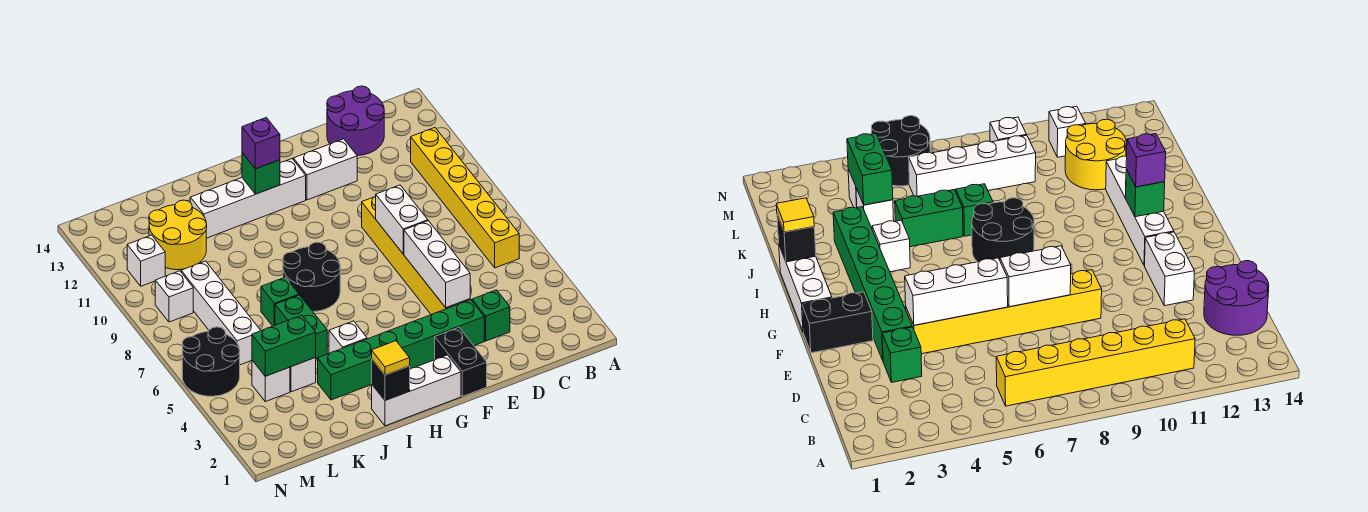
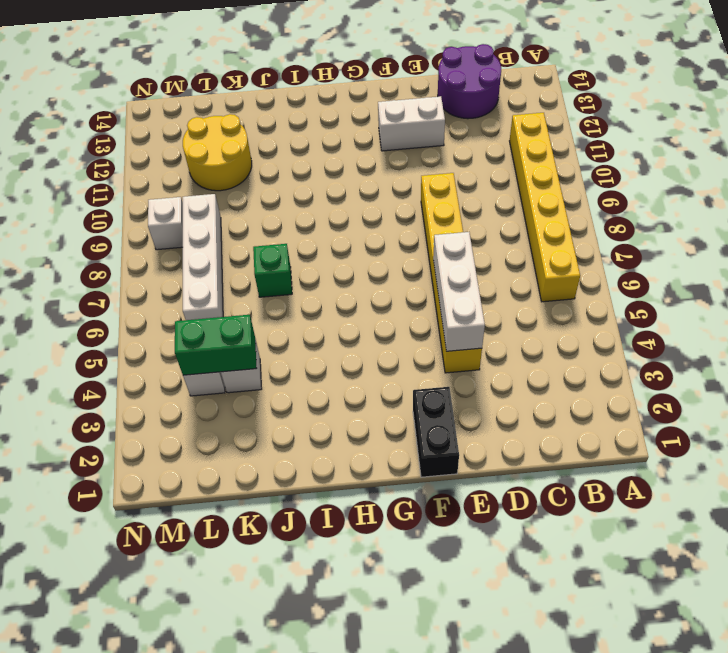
none -> green brick D3 level 1
none -> green brick E3:J3 level 1
none -> white brick G1:I1 level 1

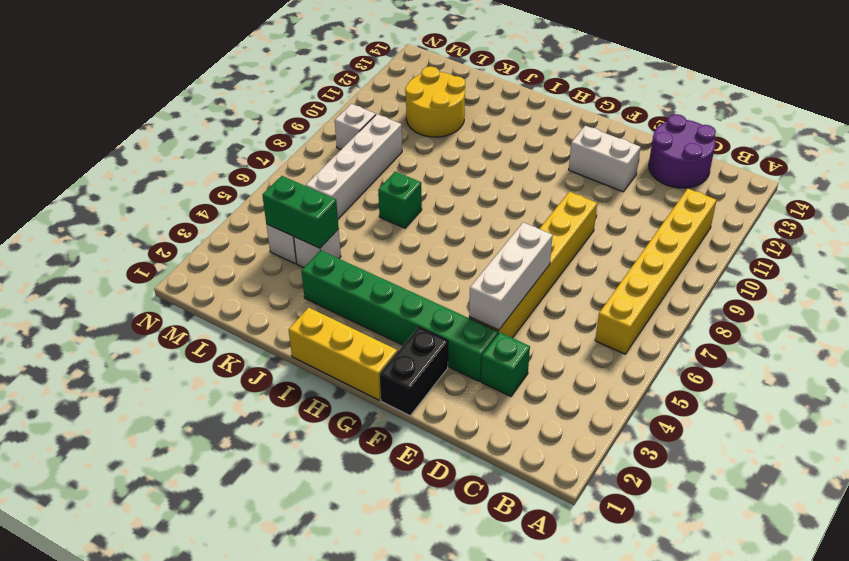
yellow brick G1:I1 level 1 -> white brick G1:I1 level 1
none -> white brick G12:J12 level 1
none -> black round brick H7:I8 level 1
none -> white brick I4 level 1

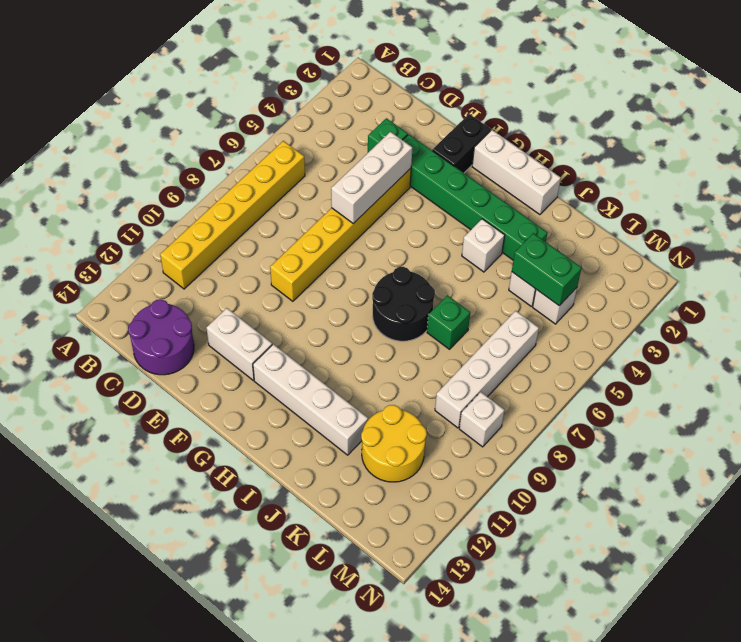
none -> green brick J5:J6 level 1
none -> black round brick M5:N6 level 1
none -> white brick M11 level 1

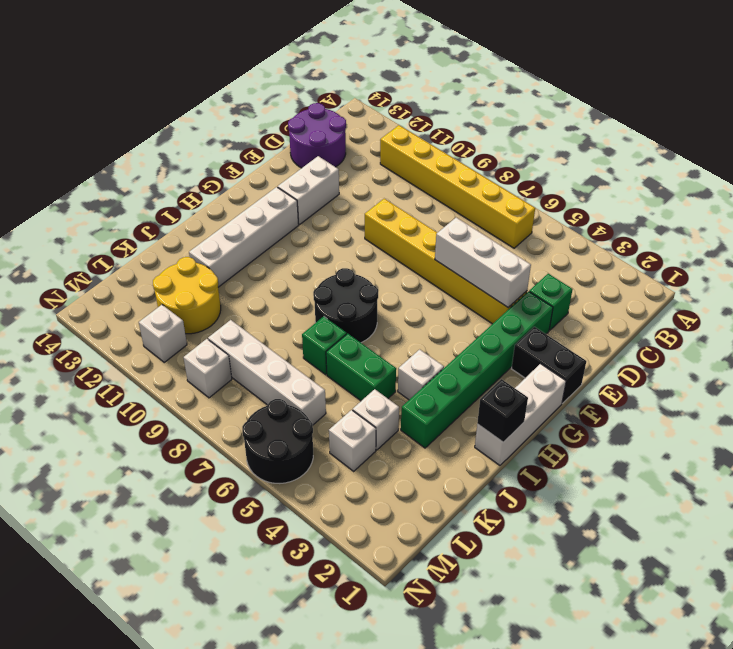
none -> white brick E7:E8 level 2
none -> green brick H12 level 2
none -> green brick K4:L4 level 2

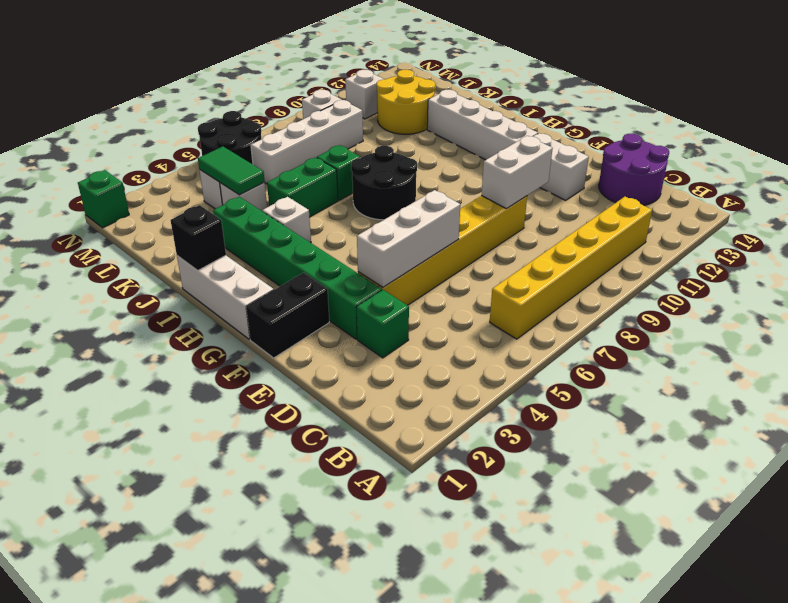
white brick E9:E10 level 2 -> white brick E7:E8 level 2
green tile K4:L4 level 2 -> green brick K4:L4 level 2
green brick N1 level 1 -> green brick H12 level 2
none -> purple brick H12 level 3
none -> yellow tile I1 level 3

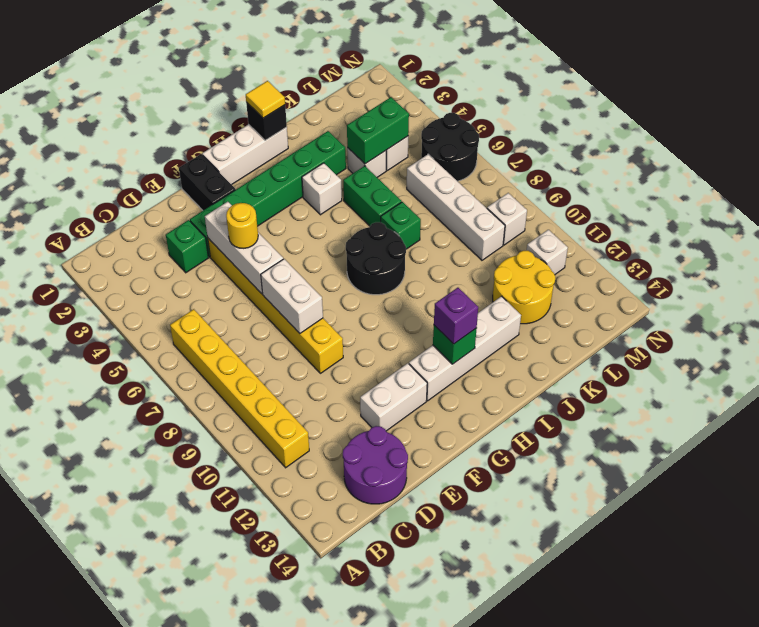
yellow round brick E5 level 3 -> none

